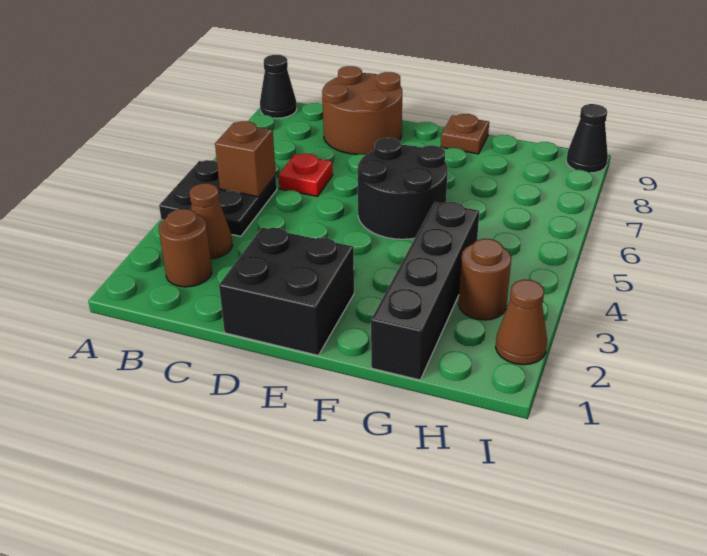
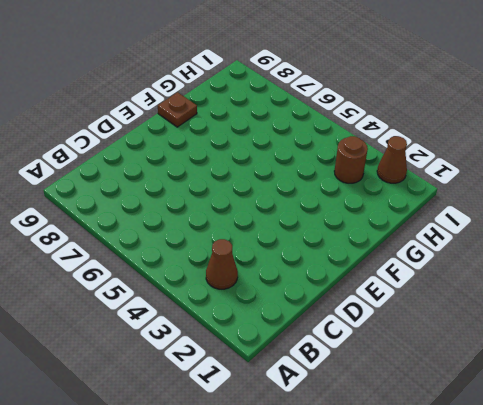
none -> black plate A4:B5 level 1
none -> black cone A9 level 1
none -> brown round brick B2 level 1

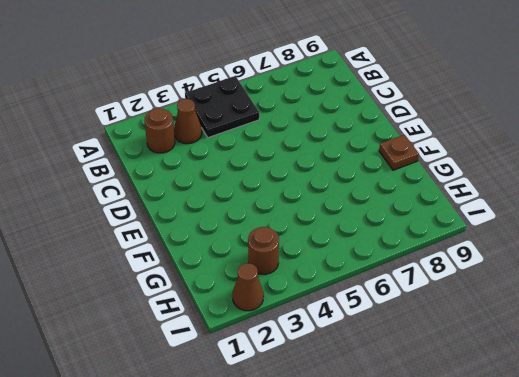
none -> black cone A9 level 1
none -> red plate C6 level 1
none -> brown round brick C8:D9 level 1

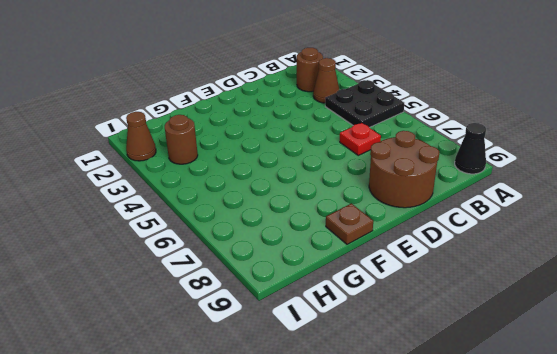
none -> black brick D1:E2 level 1
none -> black round brick E5:F6 level 1
none -> black brick G1:G4 level 1

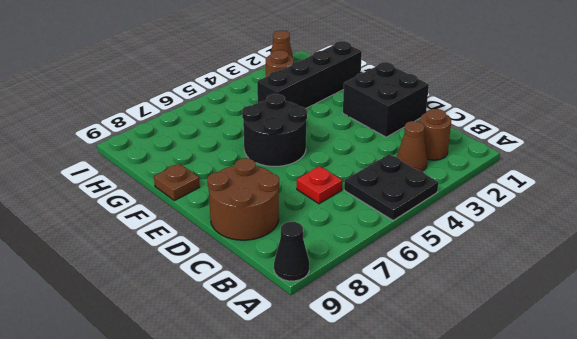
none -> black cone I9 level 1
none -> brown brick B5 level 2

